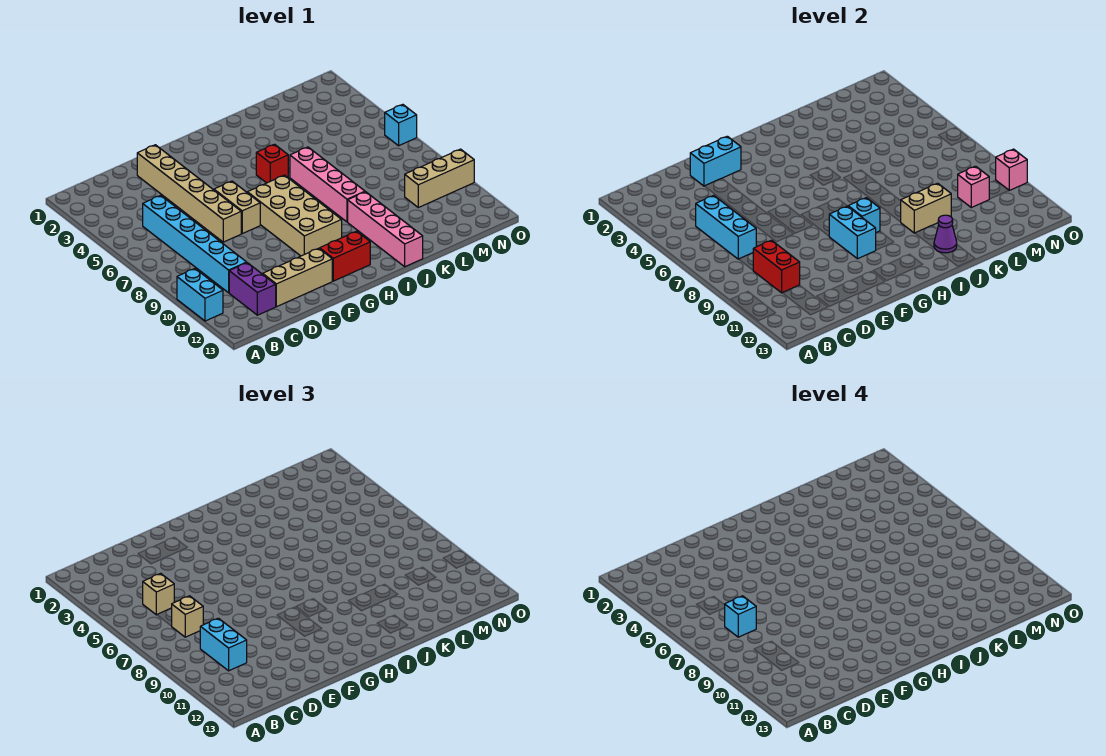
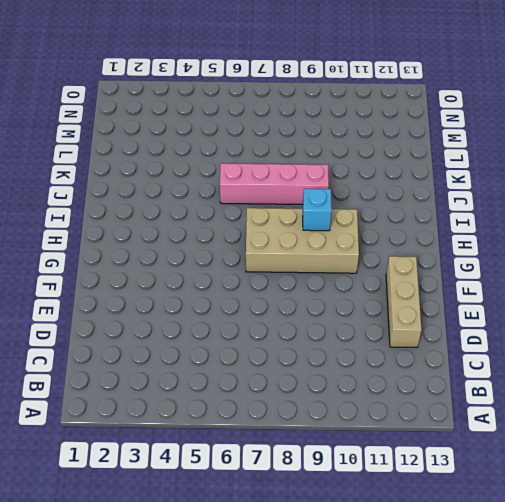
none -> cyan brick A10:A11 level 1
none -> cyan brick C5:C10 level 1
none -> purple brick C11:C12 level 1

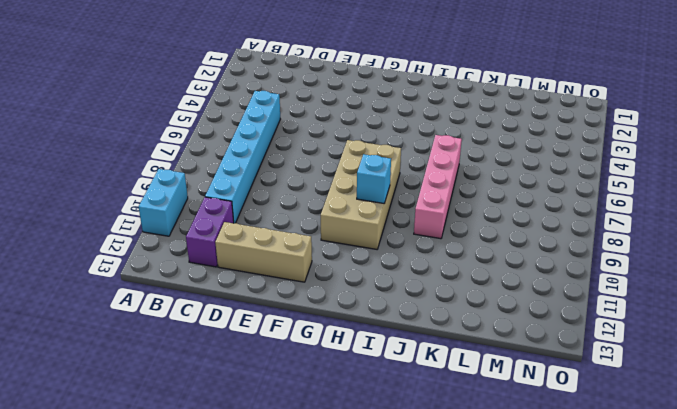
none -> tan brick E2:E7 level 1
none -> tan brick F6:F7 level 1
none -> red brick G12:H12 level 1

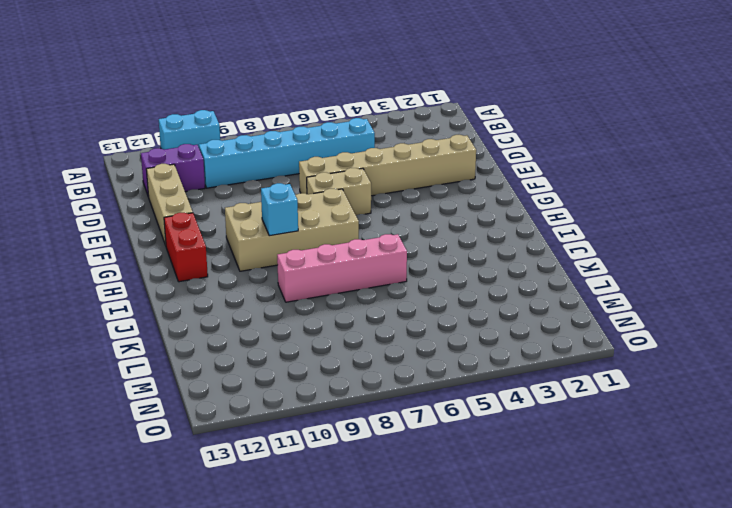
none -> red brick I5 level 1
none -> pink brick J10:J13 level 1
none -> tan brick M10:O10 level 1

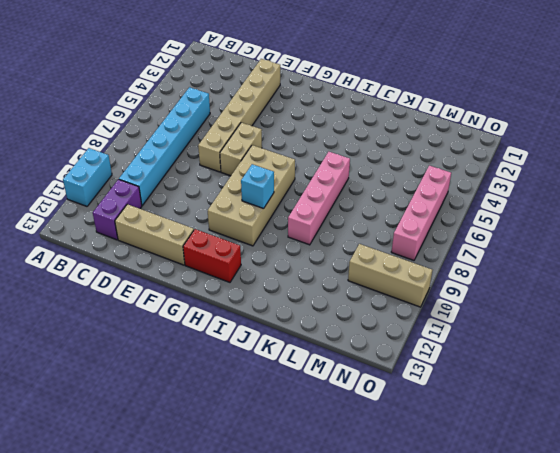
pink brick N5:N8 level 1 -> pink brick J10:J13 level 1
none -> red brick I5 level 1
none -> cyan brick O6 level 1
none -> cyan brick C5:C7 level 2

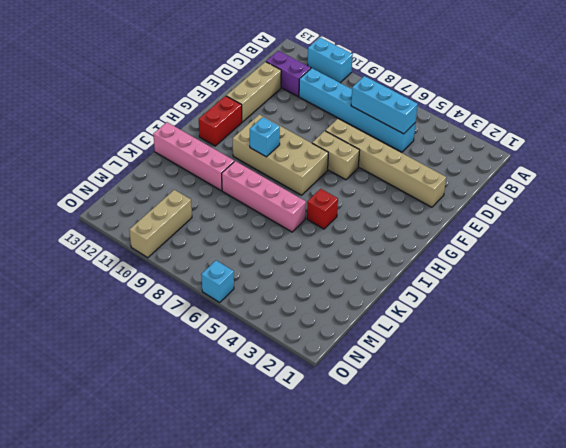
none -> red brick C9:C10 level 2
none -> cyan brick E2:F2 level 2
none -> cyan brick G9:G10 level 2

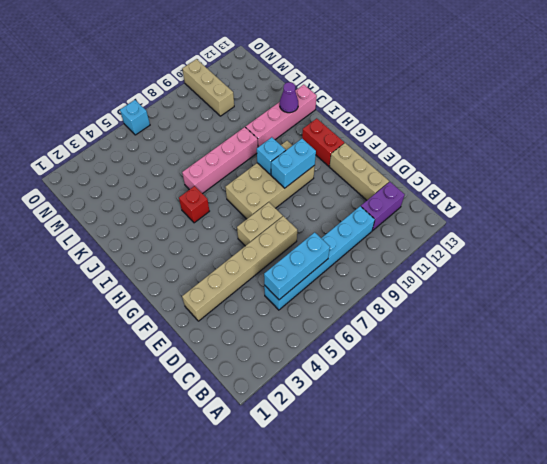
none -> cyan brick A10:A11 level 1
none -> red brick C9:C10 level 2
none -> cyan brick E2:F2 level 2

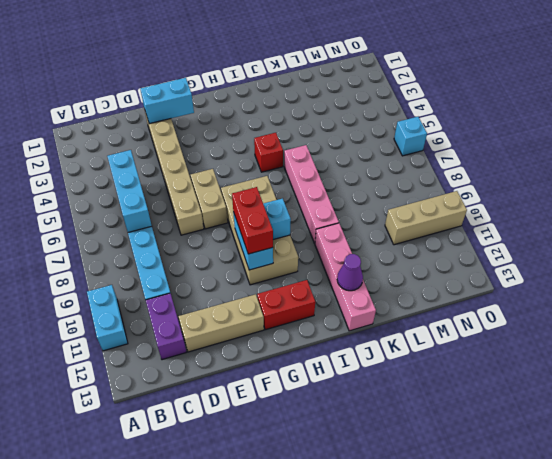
red brick G9:G10 level 3 -> red brick C9:C10 level 2
none -> tan brick J10:K10 level 2
none -> pink brick M10 level 2
none -> pink brick O10 level 2

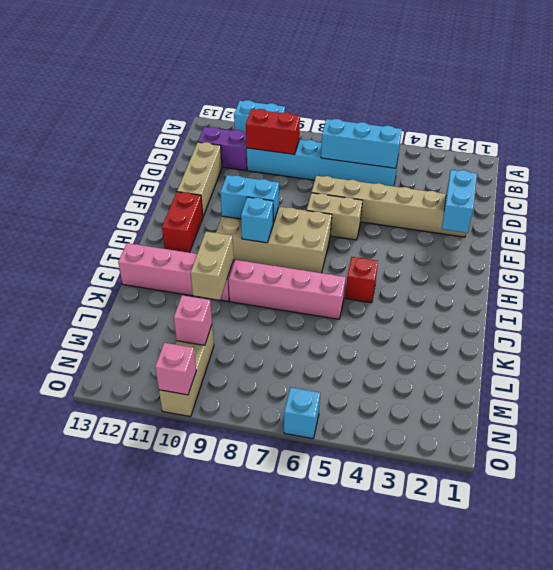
none -> purple cone J12 level 2
none -> tan brick C5 level 3
none -> tan brick C7 level 3

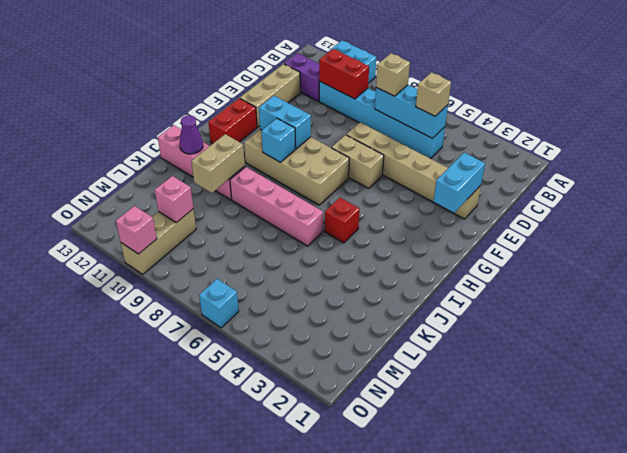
none -> cyan brick C9:C10 level 3
none -> cyan brick C7 level 4

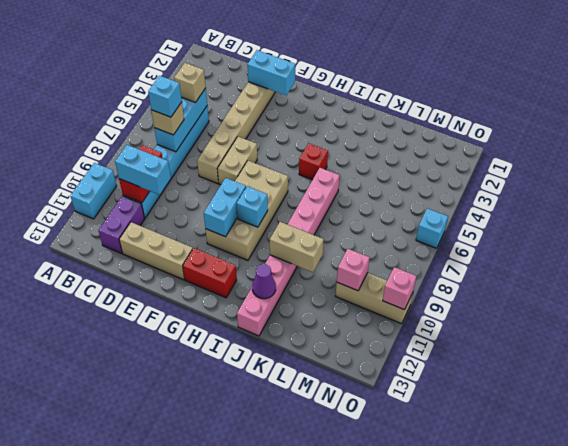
cyan brick C10:D10 level 3 -> cyan brick C9:C10 level 3

